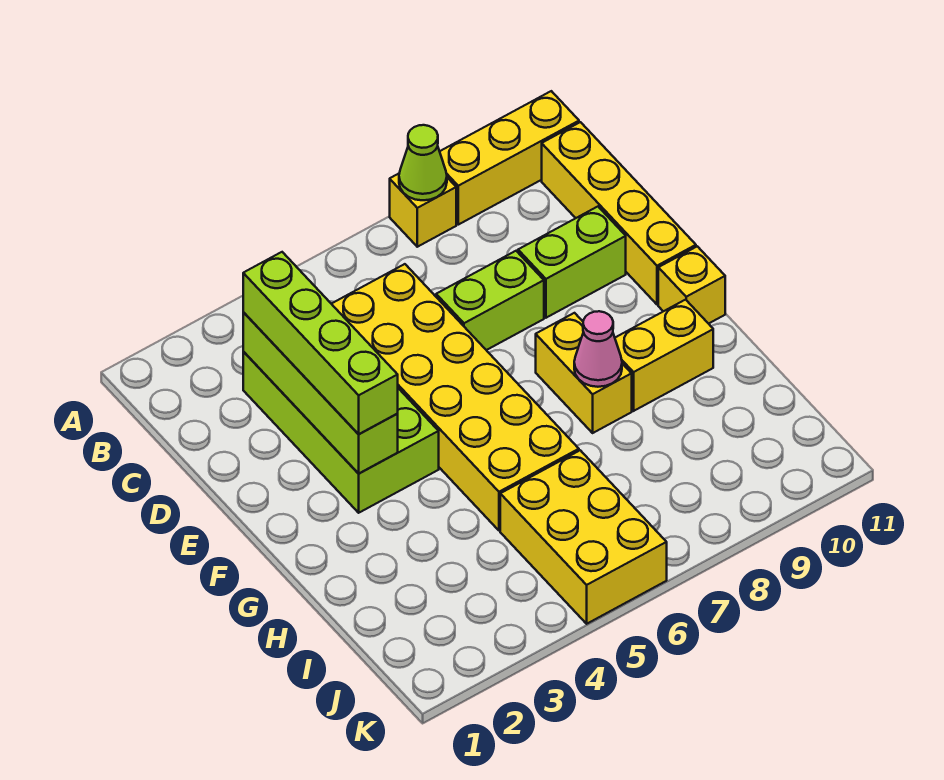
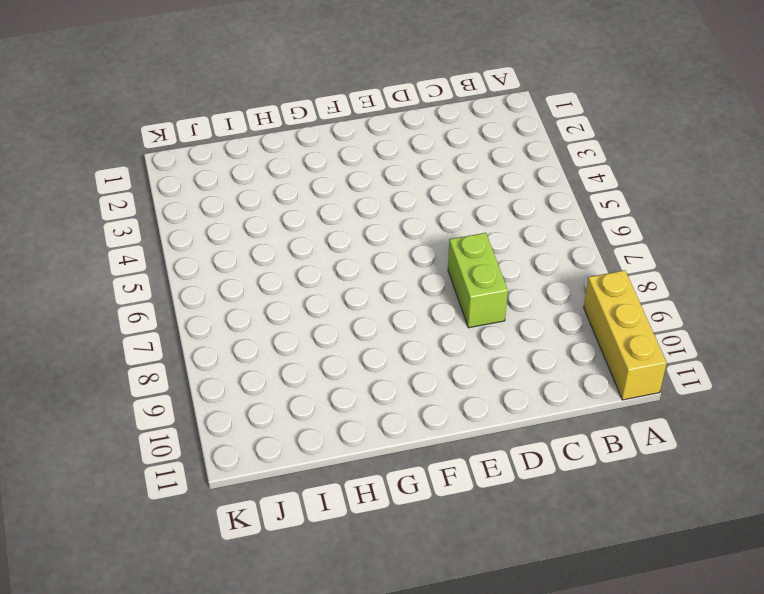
none -> yellow brick A8 level 1
none -> yellow brick B11:E11 level 1
none -> lime brick C3:F4 level 1

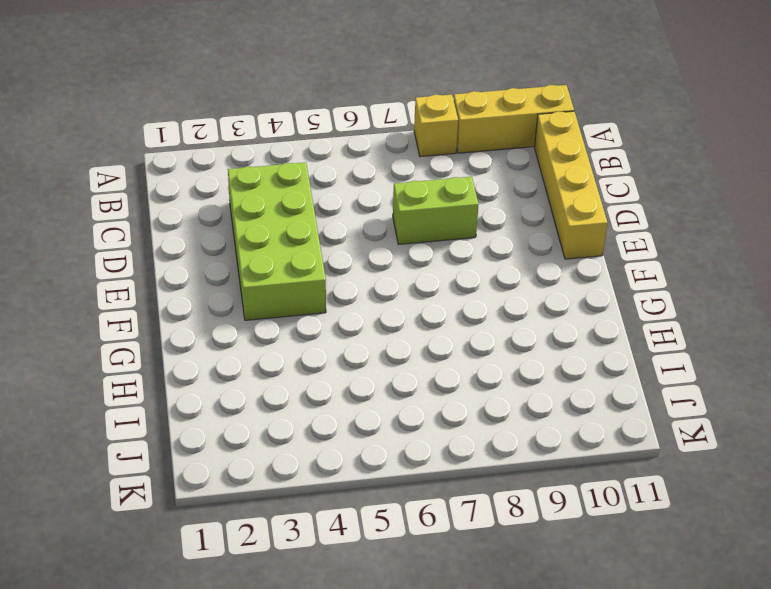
none -> yellow brick C5:H6 level 1
none -> lime brick D9:D10 level 1
none -> yellow brick F8:G8 level 1

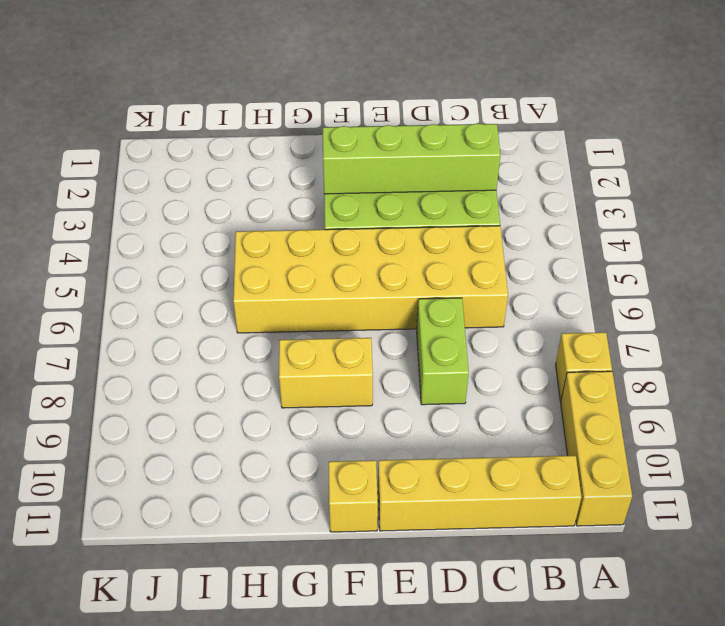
none -> lime brick D9:D10 level 1
none -> yellow brick G9:G10 level 1
none -> yellow brick I5:K6 level 1

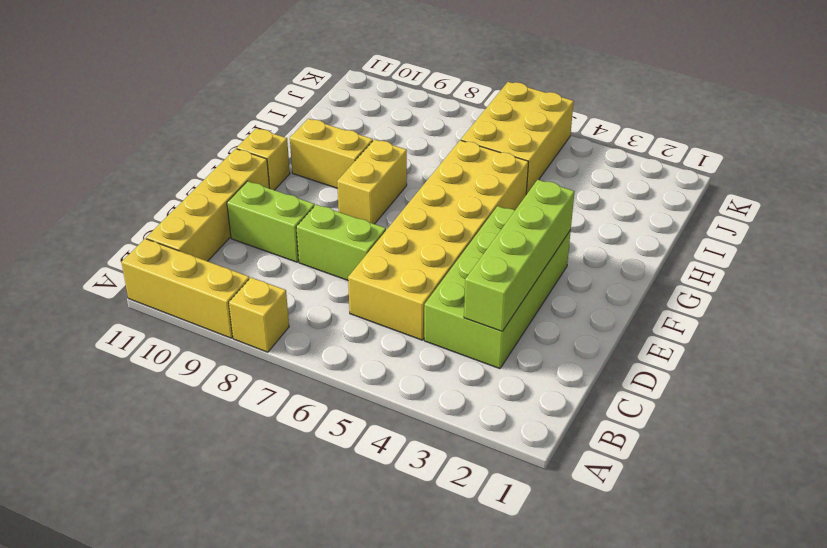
none -> lime cone A8 level 2
none -> pink cone G8 level 2
none -> lime brick C3:F3 level 3

